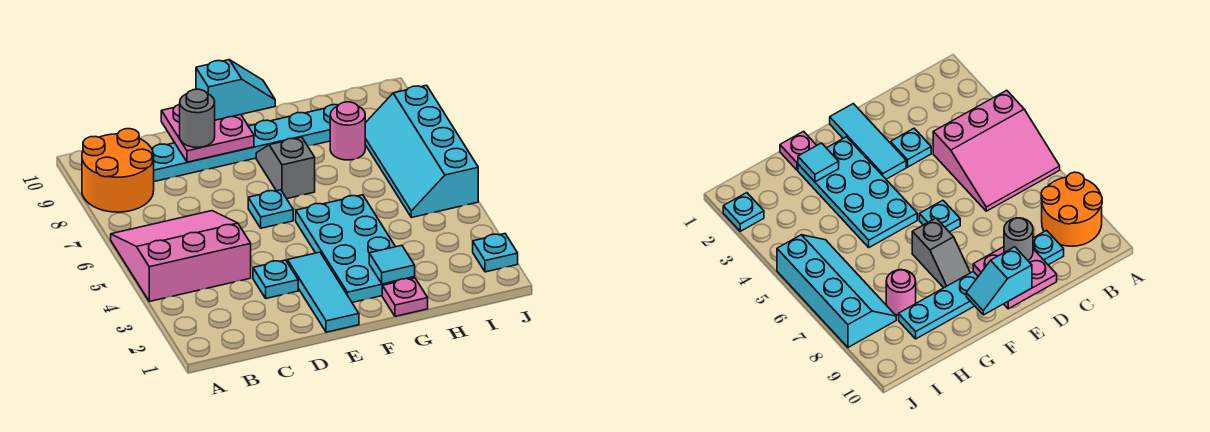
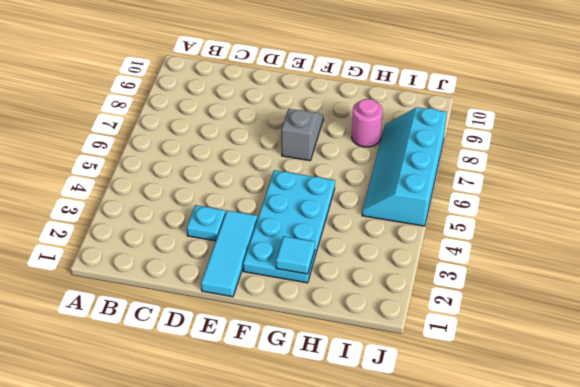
none -> pink slope A4:C6 level 1 top 4
none -> orange round brick A8:B9 level 1
none -> cyan plate C9:H9 level 1

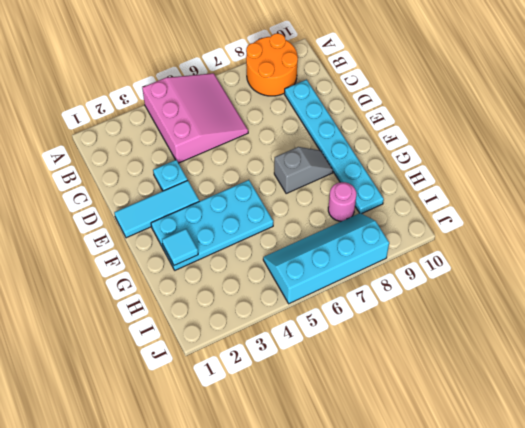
none -> cyan plate E6 level 1
none -> pink plate G1 level 1
none -> cyan plate J2 level 1

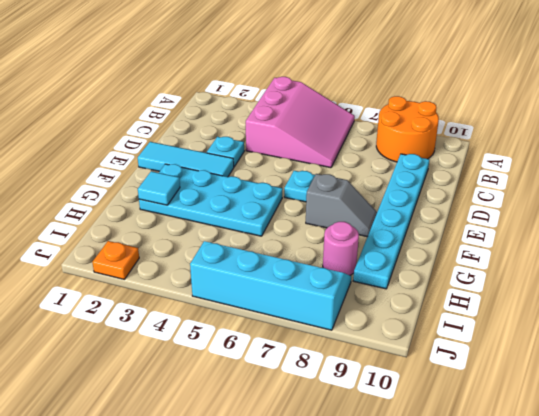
orange plate J2 level 1 -> cyan plate J2 level 1
none -> pink plate G1 level 1
none -> pink plate D9:E10 level 2
none -> grey round brick D9 level 3

